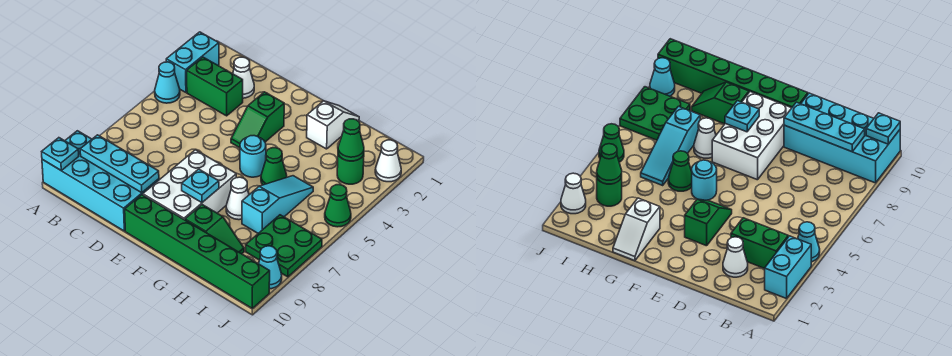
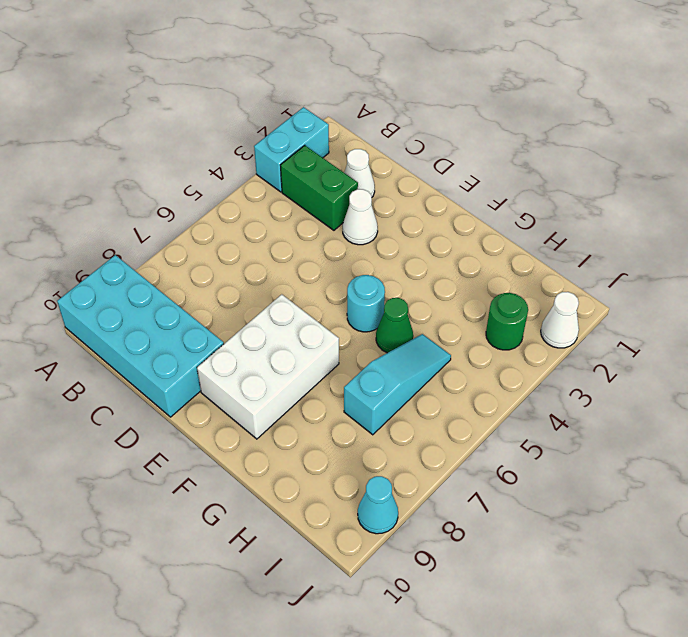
white cone D3 level 1 -> white cone G7 level 1
none -> cyan cone A4 level 1
none -> green slope E3:E4 level 1 top 3
none -> green brick E10:J10 level 1

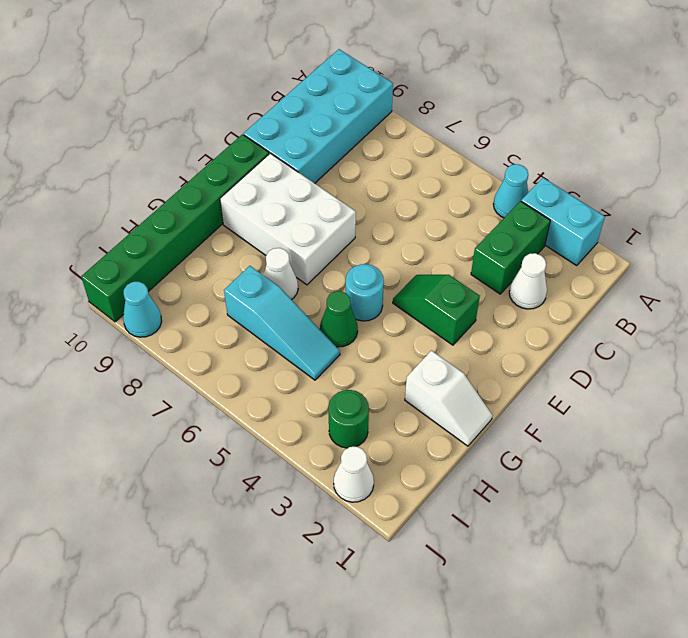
none -> green slope G9:H9 level 1 top G
none -> green plate I7:J8 level 1
none -> green cone J5 level 1

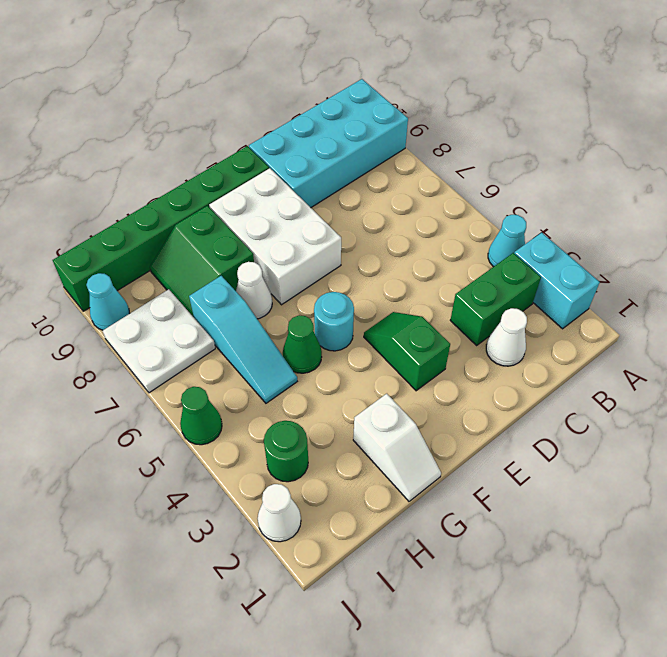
green slope G8:H9 level 1 top G -> green slope G9:H9 level 1 top G
white plate I7:J8 level 1 -> green plate I7:J8 level 1
none -> cyan plate A10 level 2
none -> cyan plate B9:D9 level 2
none -> cyan plate F8 level 2

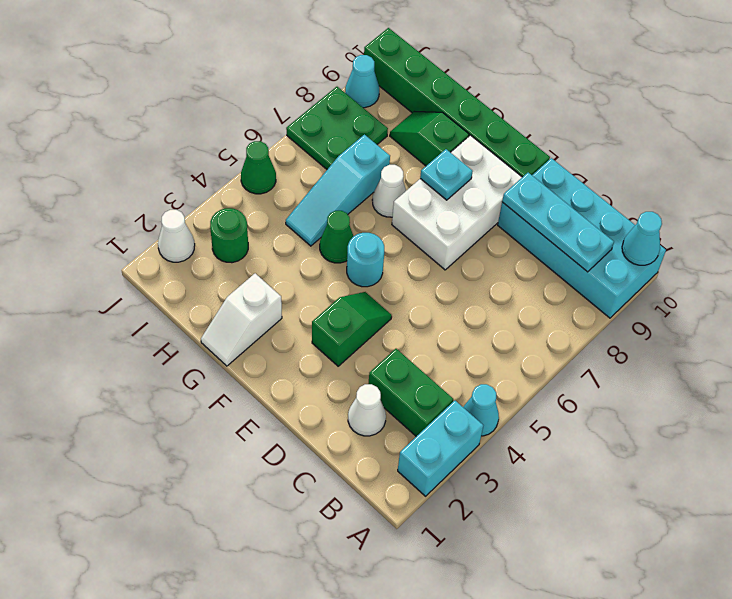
cyan cone A10 level 2 -> cyan plate A10 level 2
none -> green cone I3 level 2

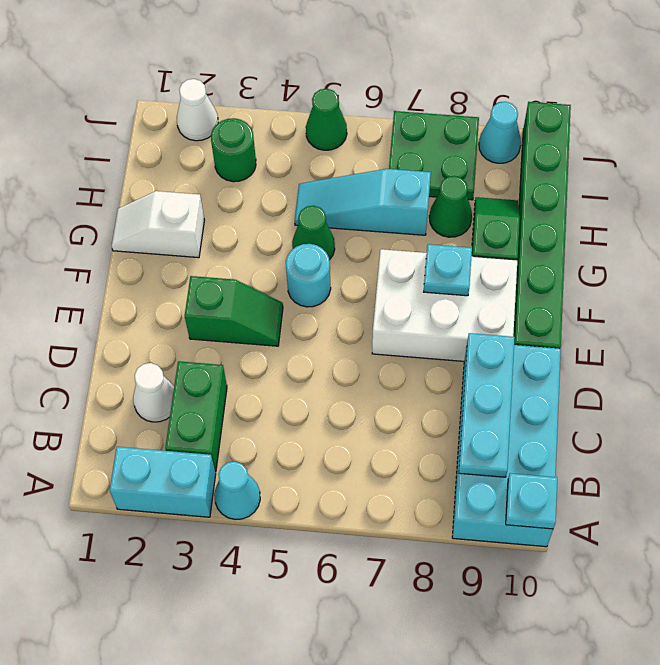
green cone H8 level 1 -> green cone I3 level 2
none -> white cone G7 level 1

